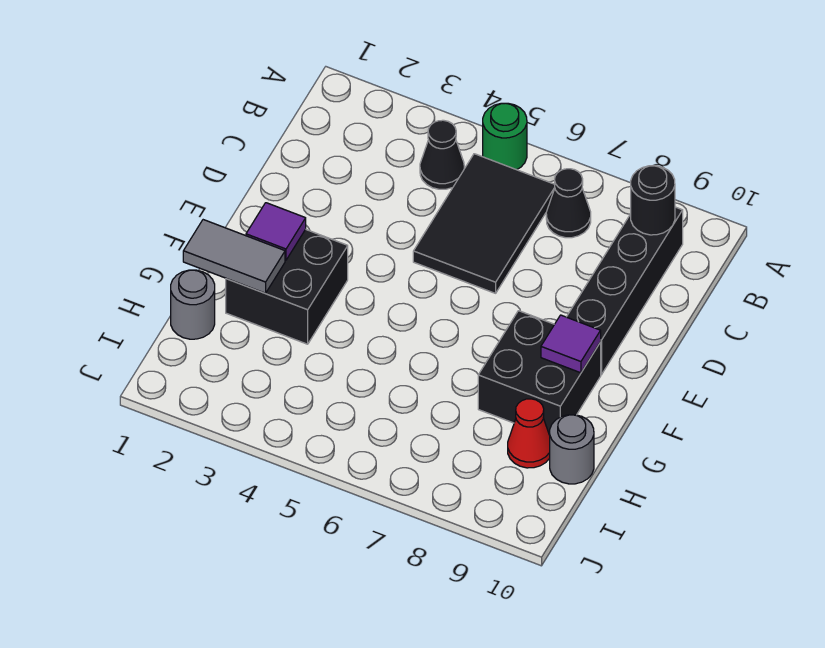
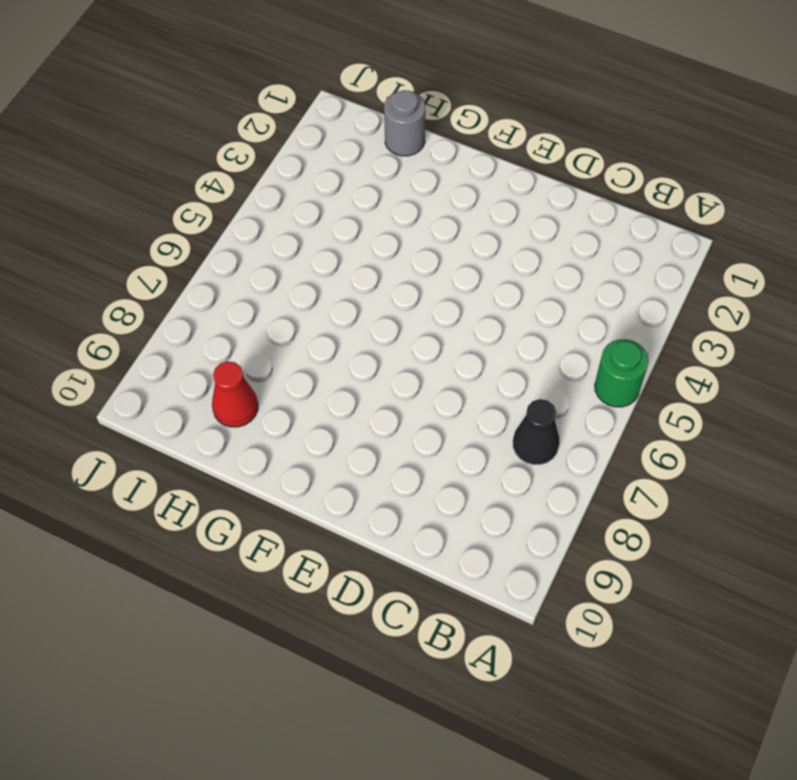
none -> black cone B4 level 1
none -> black tile B5:D6 level 1
none -> black brick B9:E9 level 1

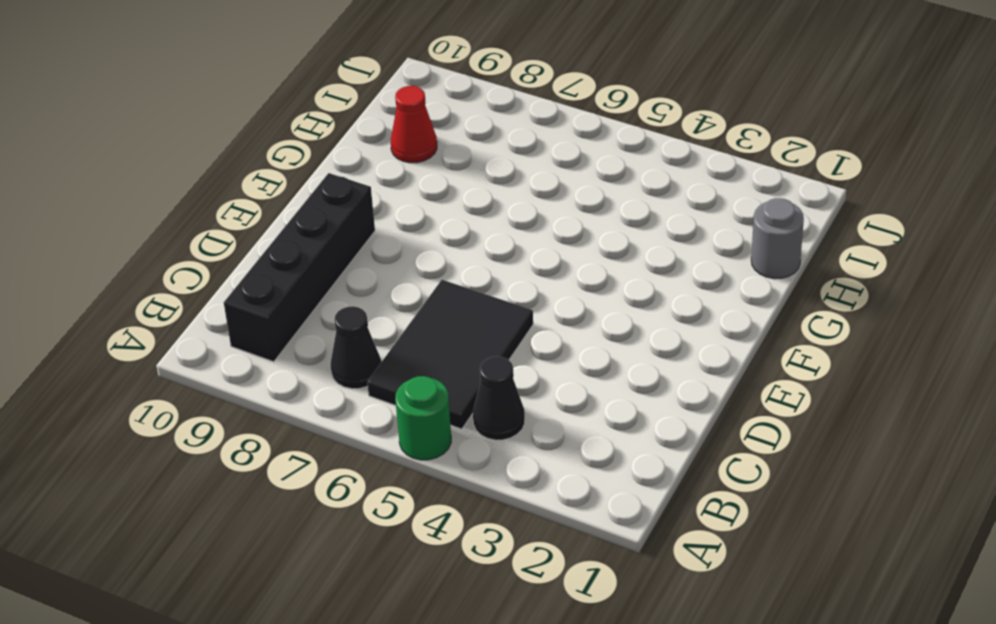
none -> black brick F2:G3 level 1
none -> black brick F8:G9 level 1
none -> grey round brick H10 level 1

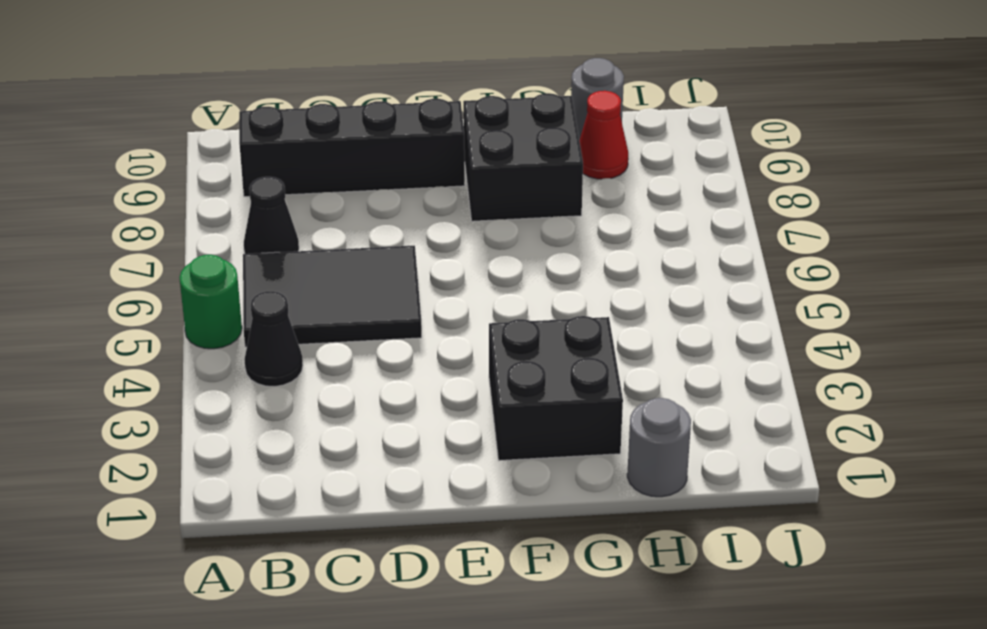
none -> black round brick B9 level 2
none -> purple tile F2 level 2
none -> purple tile F9 level 2

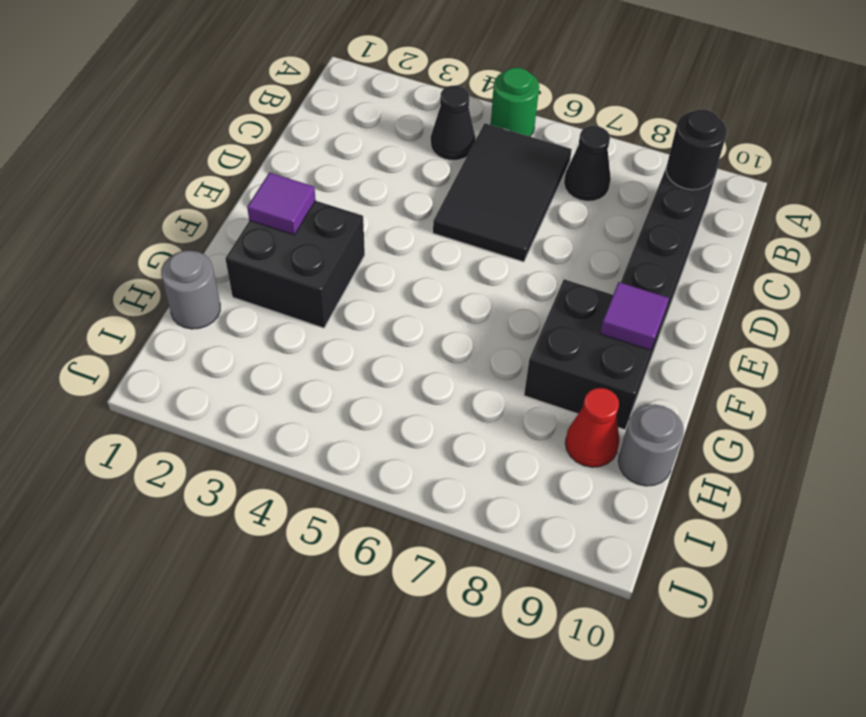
none -> grey tile G1:G2 level 2

